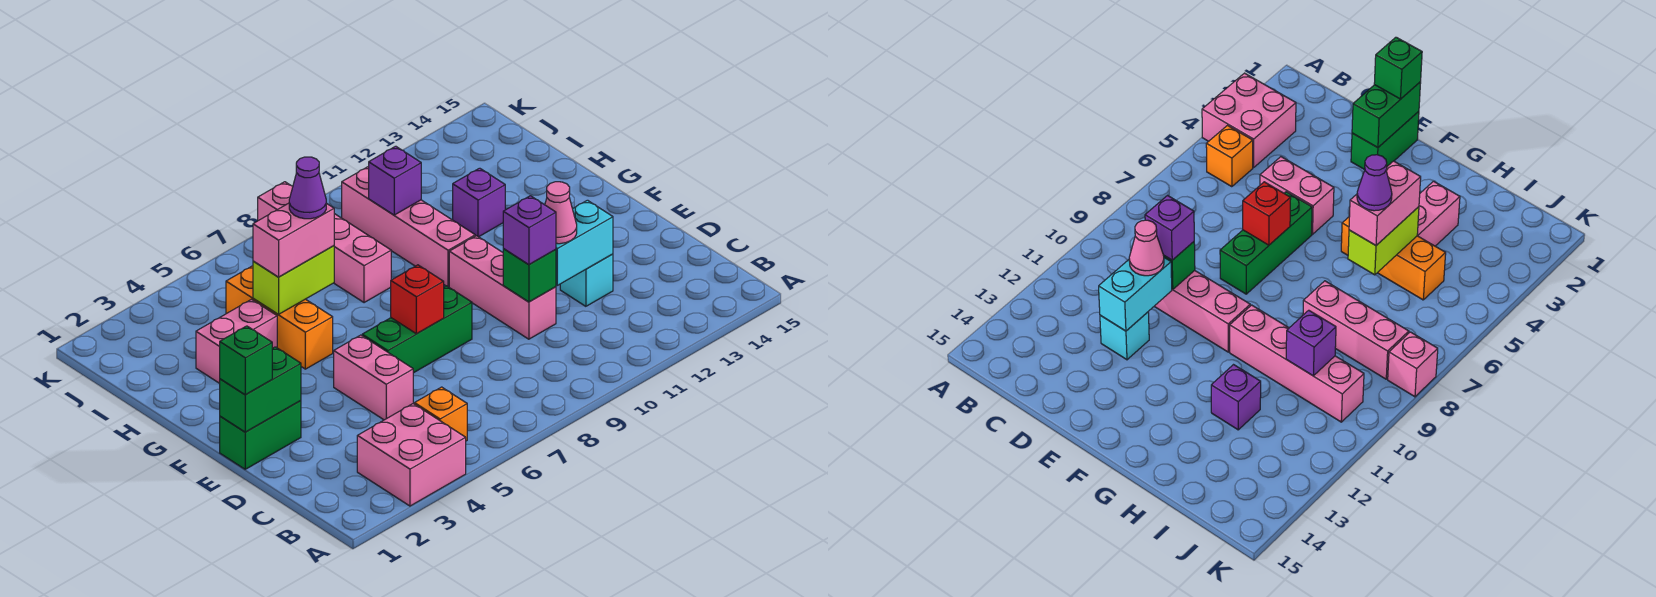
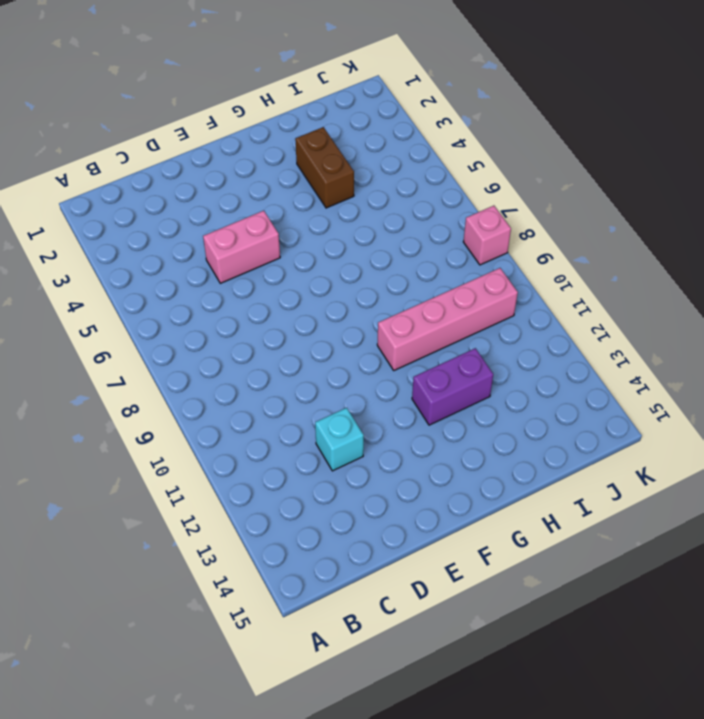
purple brick G12:H12 level 1 -> purple brick H12 level 1
brown brick H3:H4 level 1 -> pink brick H3:H4 level 1
none -> pink brick A3:B4 level 1
none -> orange brick B5 level 1
none -> pink brick D10:F10 level 1

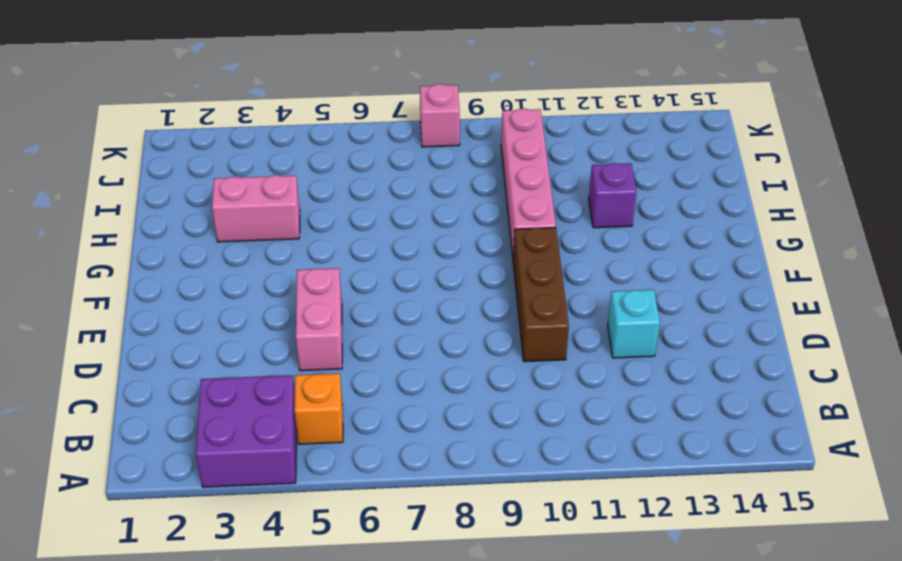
purple brick A3:B4 level 1 -> pink brick A3:B4 level 1
brown brick D10:F10 level 1 -> pink brick D10:F10 level 1
none -> green brick E1:E2 level 1
none -> green brick E6:E8 level 1
none -> orange brick G5:I5 level 1

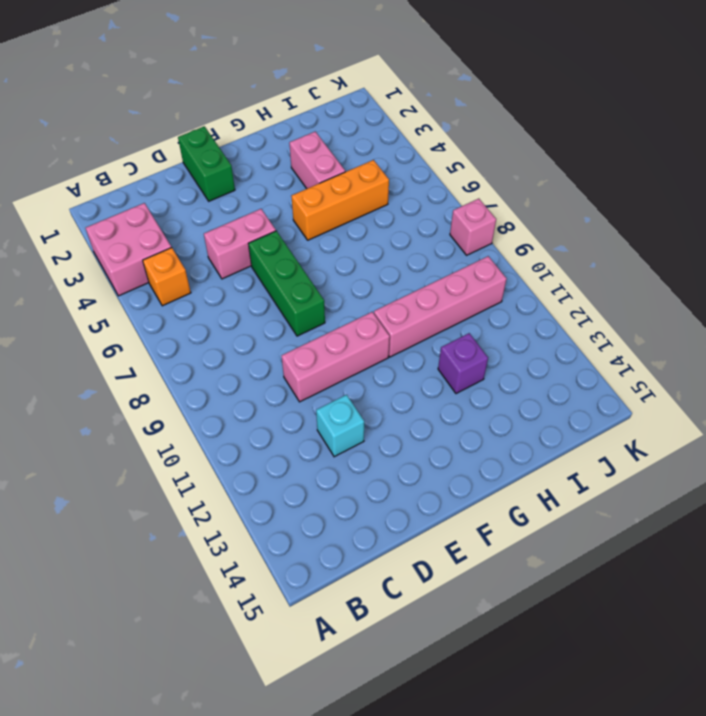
none -> pink brick H8:J8 level 1
none -> green brick D10 level 2
none -> cyan brick D11:D12 level 2

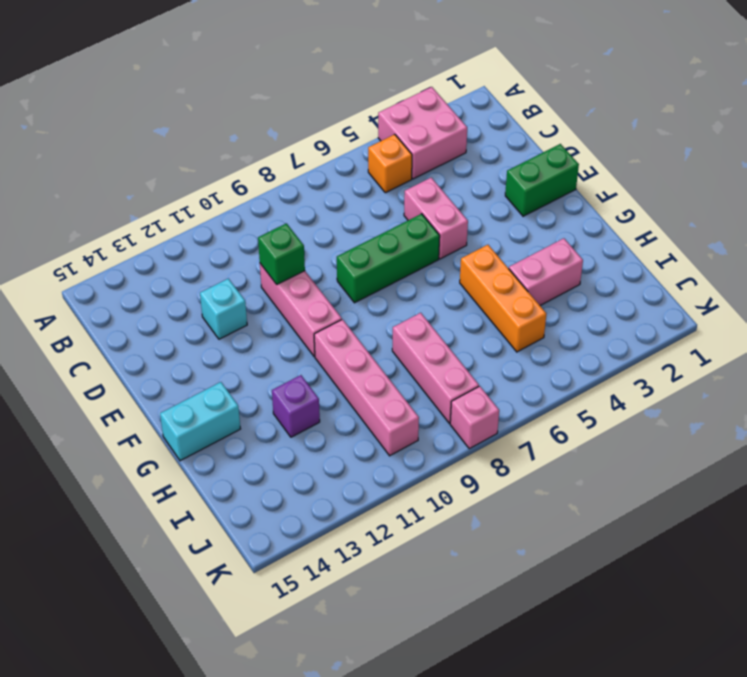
cyan brick G14:G15 level 1 -> cyan brick D11:D12 level 2
none -> green brick E1:E2 level 2
none -> red brick E7 level 2
none -> lime brick H5:H6 level 2

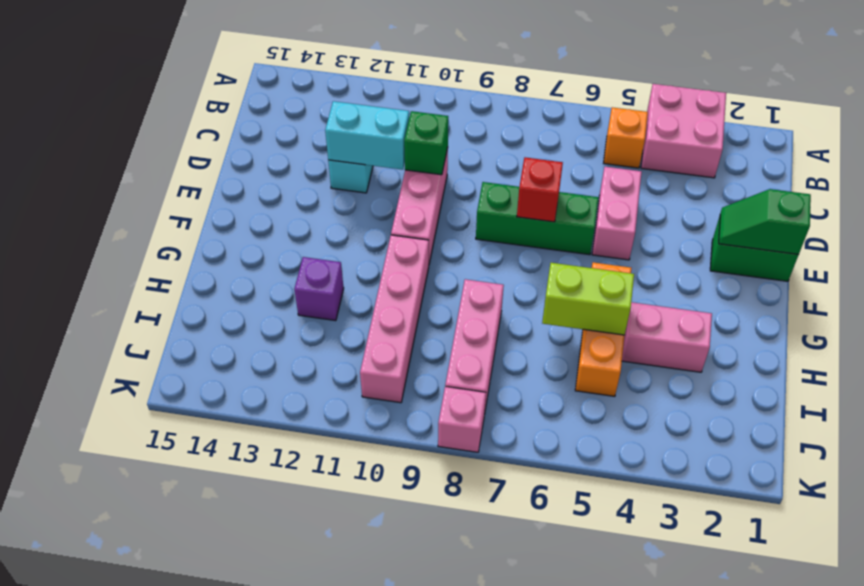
green slope E1:E2 level 2 top 1 -> green brick E1:E2 level 2
none -> purple brick I10 level 2
none -> purple brick D10 level 3
none -> pink cone D11 level 3

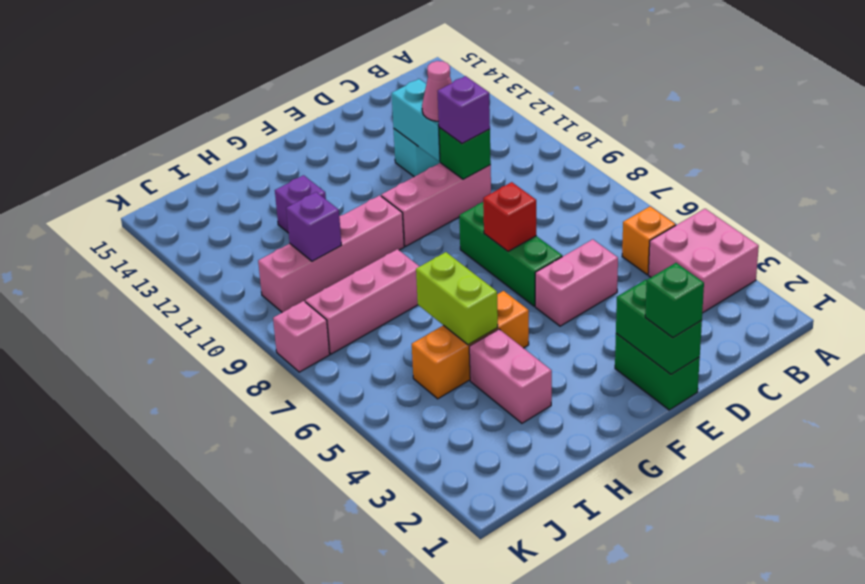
none -> pink brick H5:H6 level 3
none -> purple cone H6 level 4

